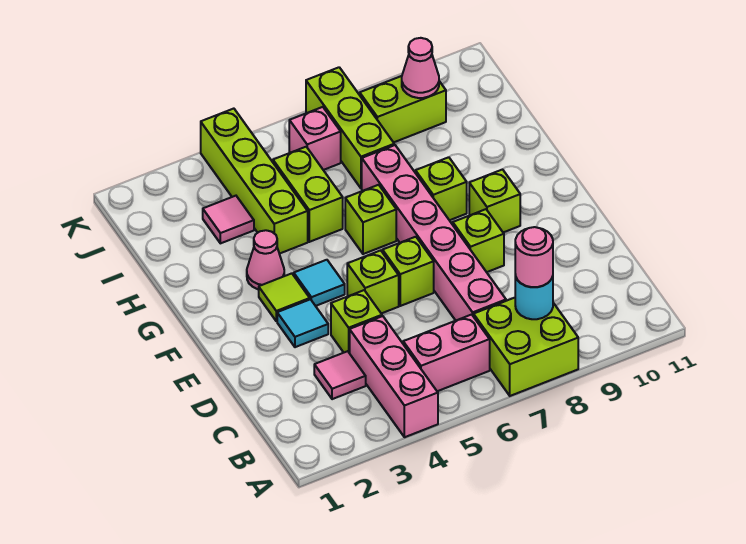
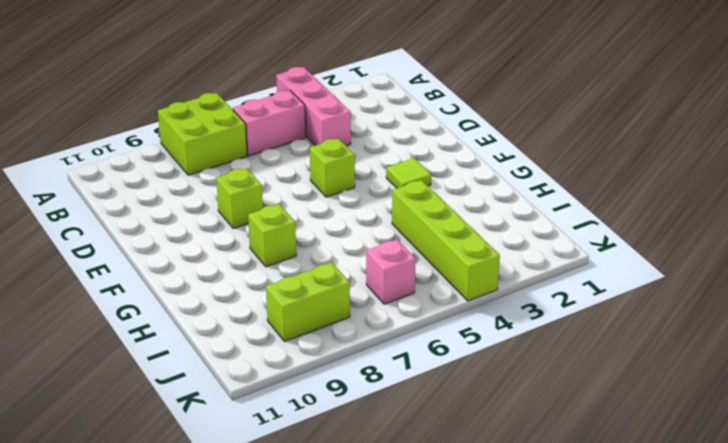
none -> pink tile C3 level 1
none -> pink brick C7:H7 level 1
none -> lime brick D4 level 1

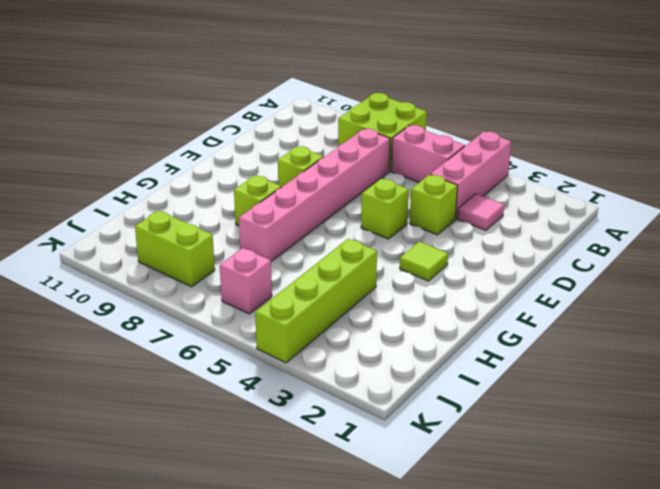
none -> cyan tile E3 level 1
none -> lime brick E6 level 1
none -> cyan tile F4 level 1

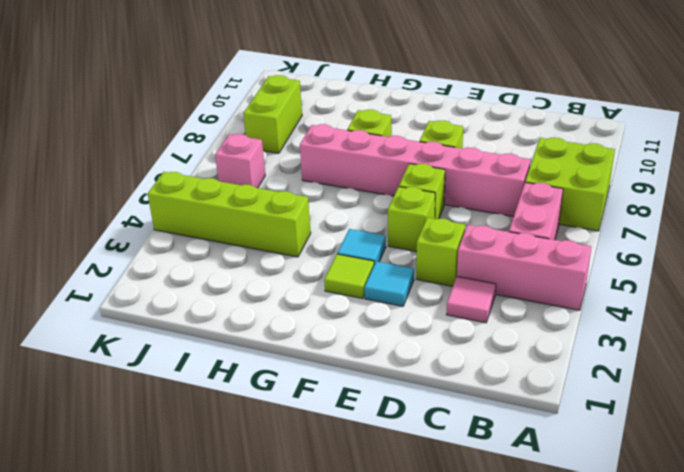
none -> lime brick F9 level 1
none -> pink cone G3 level 1
none -> lime brick G6 level 1

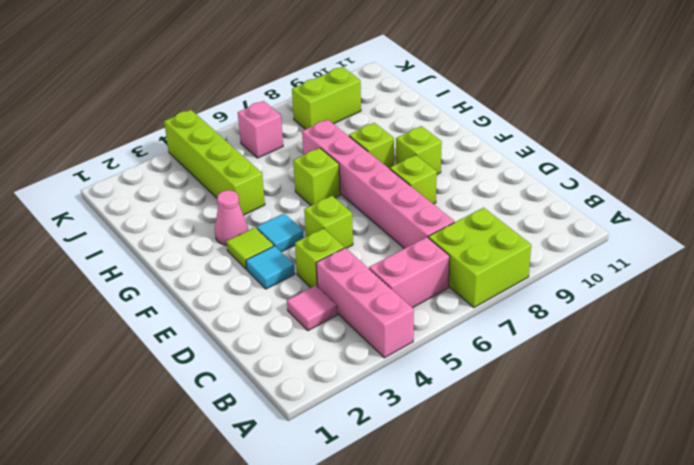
none -> lime brick E6 level 1
none -> lime brick H5:I5 level 1
none -> pink tile I3 level 1

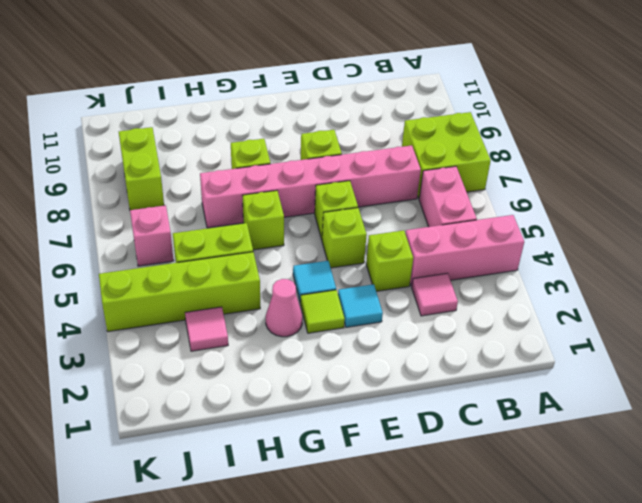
none -> lime brick F9 level 1
none -> lime brick I7:K7 level 1
none -> cyan round brick B8 level 2

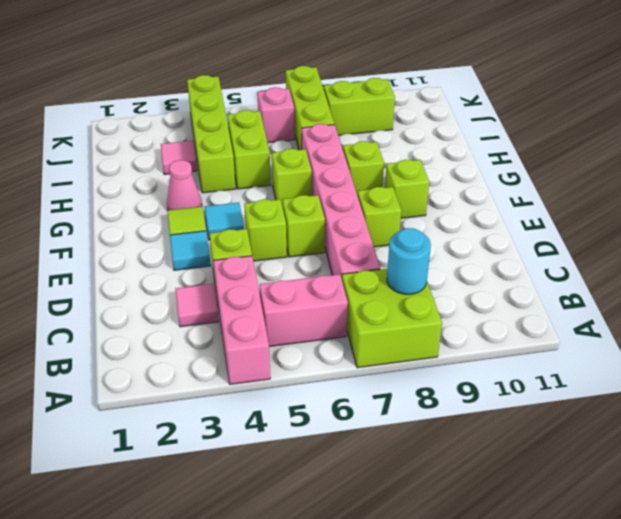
none -> pink cone J9 level 2
none -> pink round brick B8 level 3

